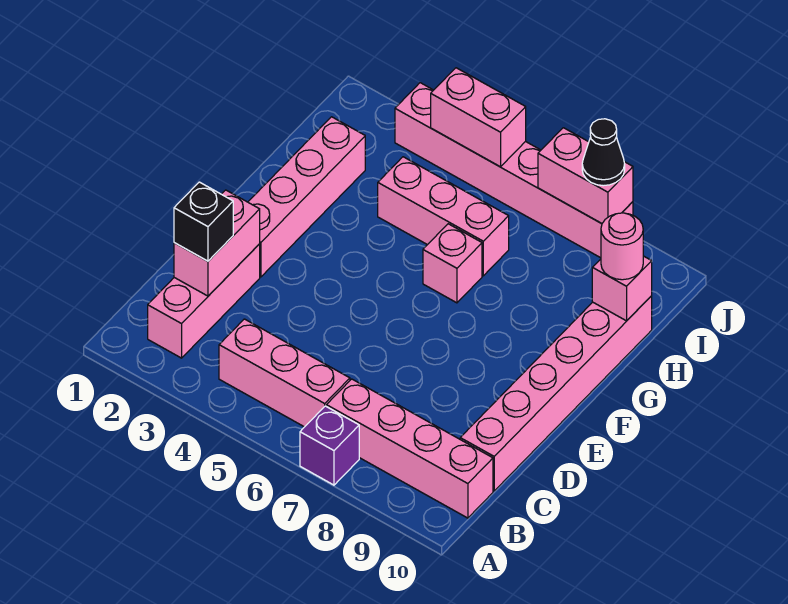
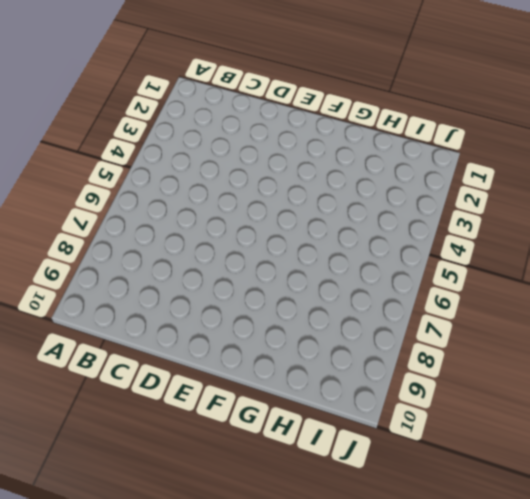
none -> purple brick A7 level 1
none -> pink brick B2:D2 level 1
none -> pink brick B4:B6 level 1

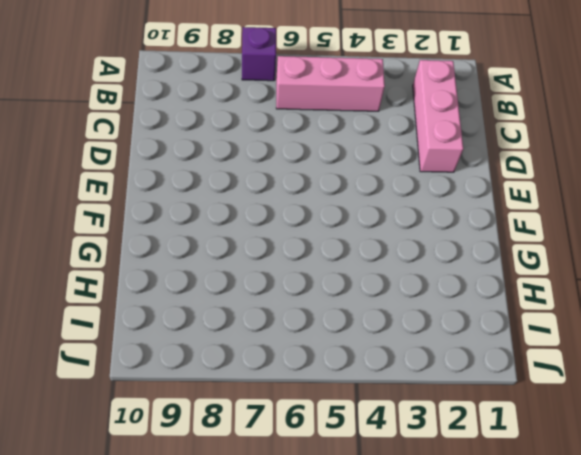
none -> pink brick B7:B10 level 1
none -> pink brick C10:H10 level 1
none -> pink brick E2:H2 level 1

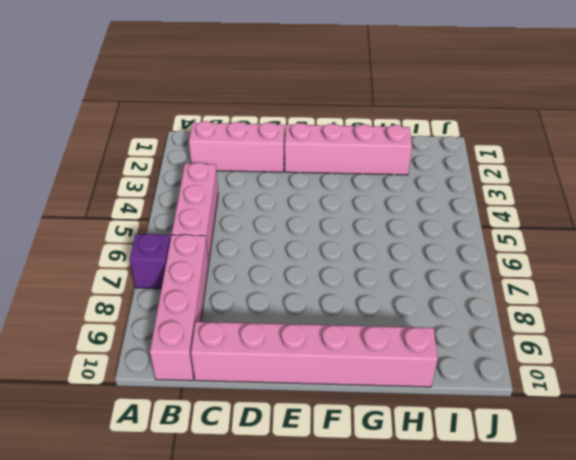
none -> pink brick G6 level 1
none -> pink brick H4:H6 level 1
none -> pink brick J3:J8 level 1

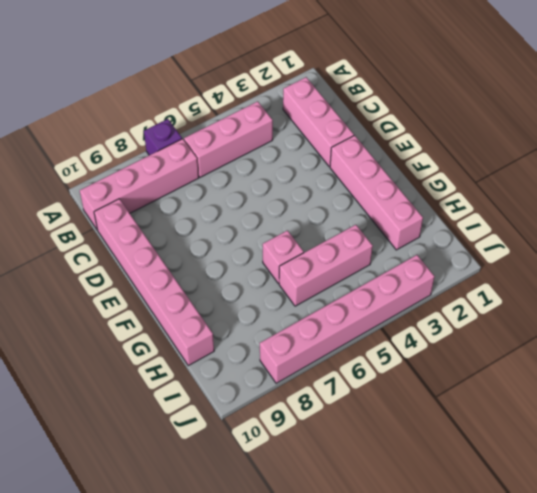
none -> pink brick C2:D2 level 2
none -> pink brick H10 level 2
none -> pink brick J4:J5 level 2

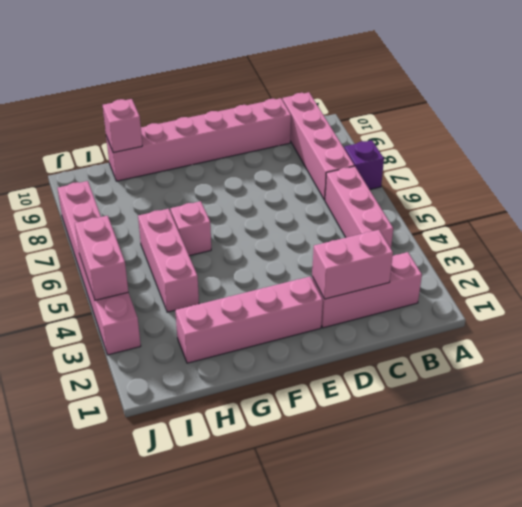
none -> pink brick J7:J8 level 2
none -> black brick C2 level 3
none -> pink round brick H10 level 3

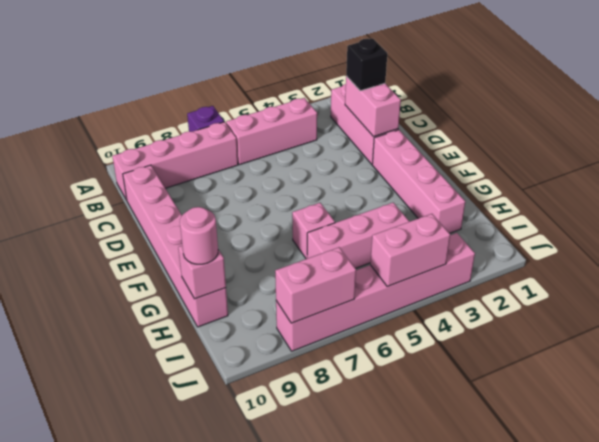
none -> black cone J8 level 3

